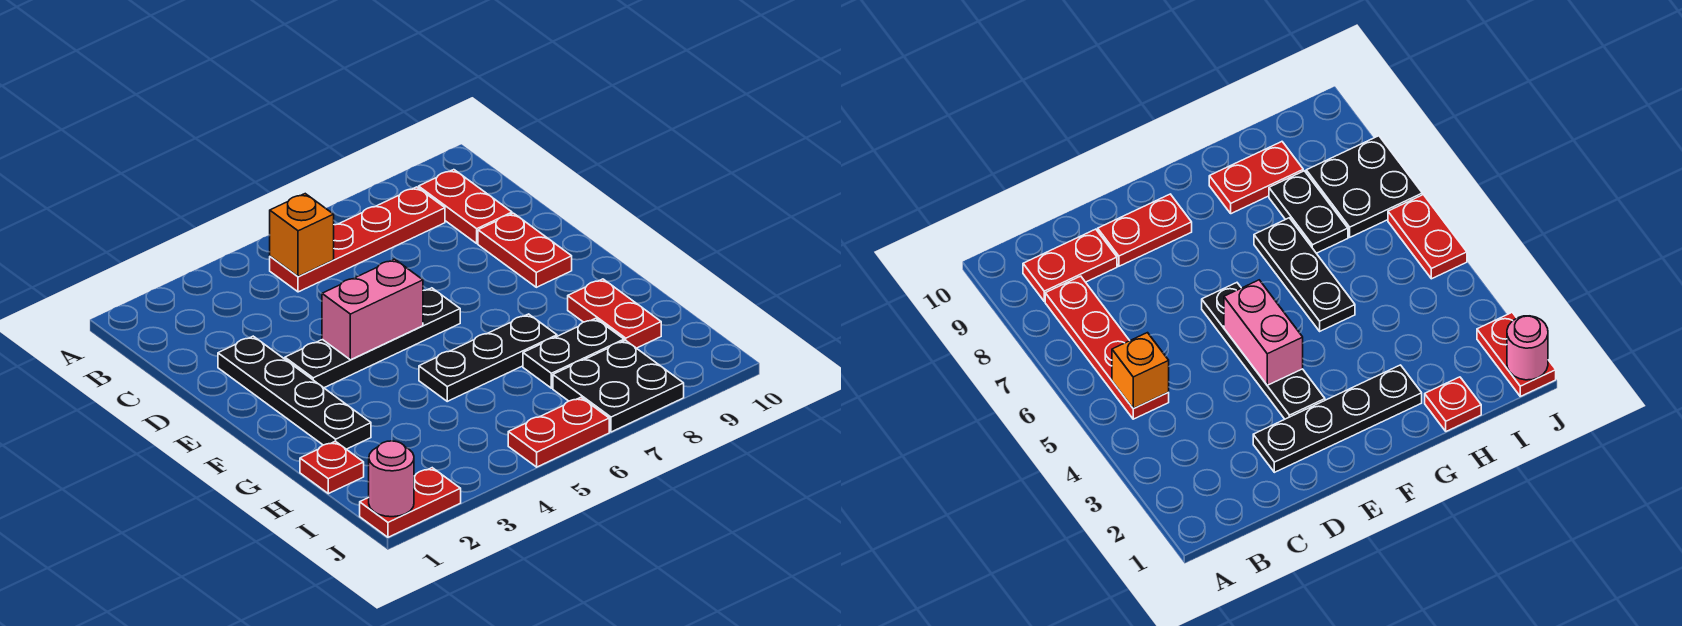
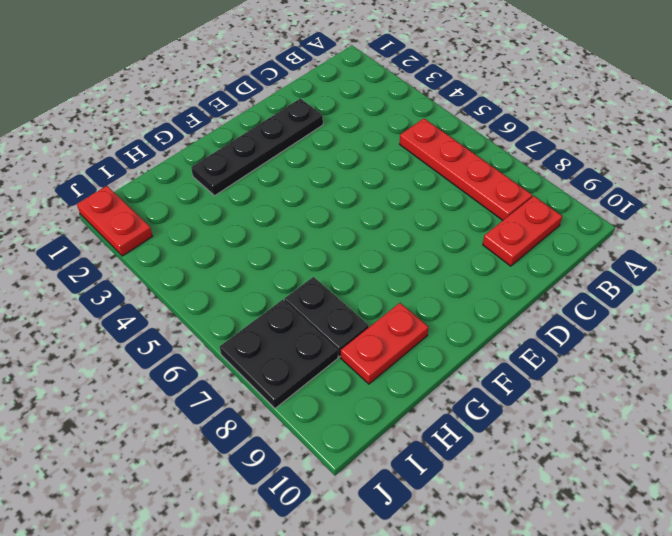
none -> red plate D9:E9 level 1
none -> black plate E3:E6 level 1
none -> black plate G5:G7 level 1

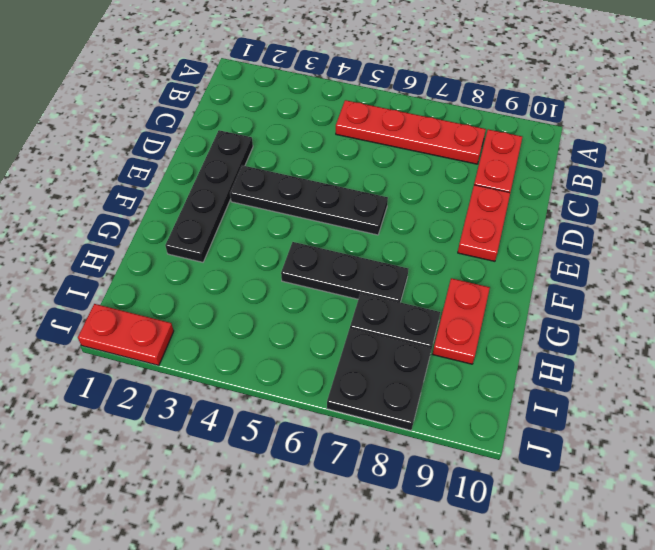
none -> red plate H1 level 1
none -> red plate J5:J6 level 1
none -> orange brick B5 level 2

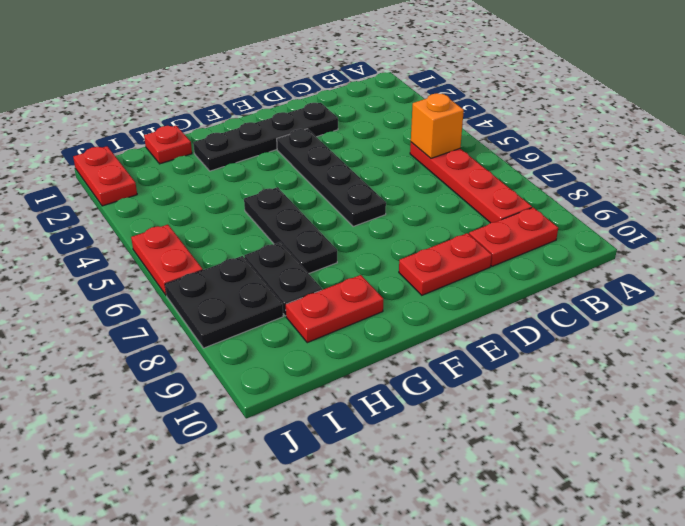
none -> pink brick E4:E5 level 2
none -> pink round brick J1 level 2

